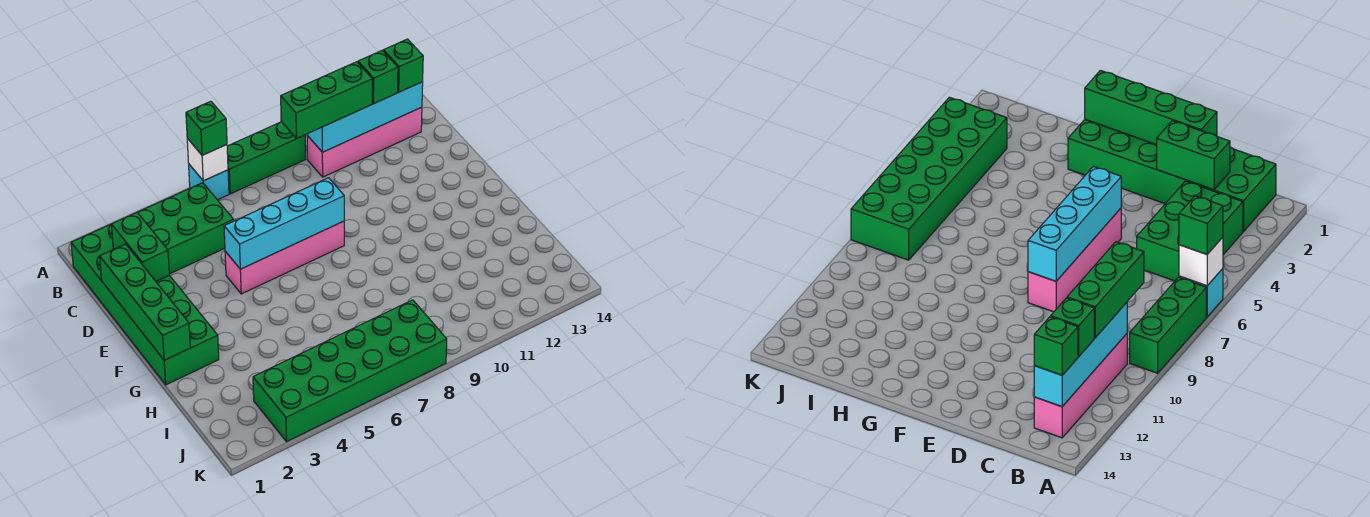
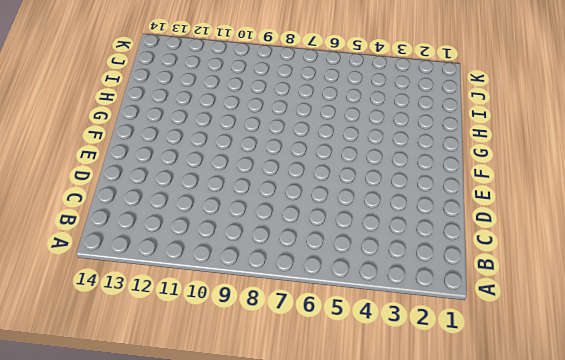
none -> cyan brick A6 level 1
none -> green brick A7:A9 level 1
none -> green brick B1:G2 level 1

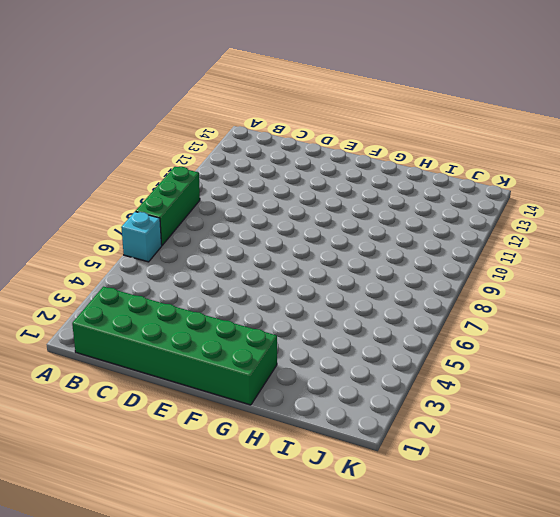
none -> green brick B3:C5 level 1
none -> pink brick B10:B13 level 1
none -> pink brick E5:E8 level 1

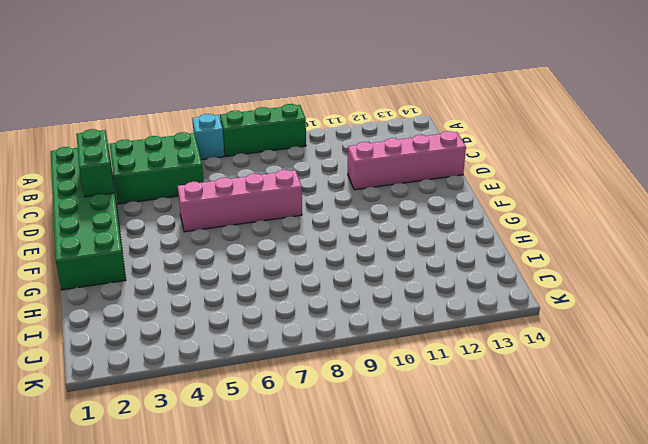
pink brick D11:D14 level 1 -> pink brick B10:B13 level 1
none -> green brick J3:K8 level 1
none -> white brick A6 level 2
none -> cyan brick B10:B13 level 2

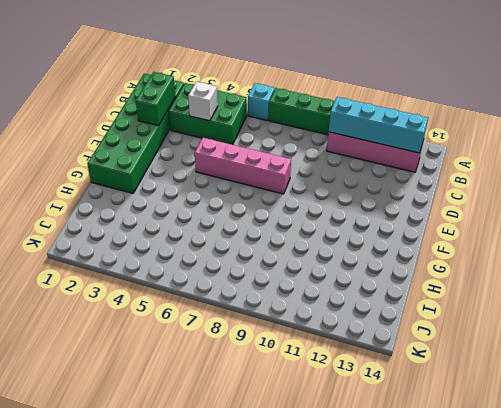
white brick C4 level 2 -> white brick A6 level 2
none -> green brick J3:K8 level 1
none -> green brick D1:G1 level 2
none -> cyan brick E5:E8 level 2

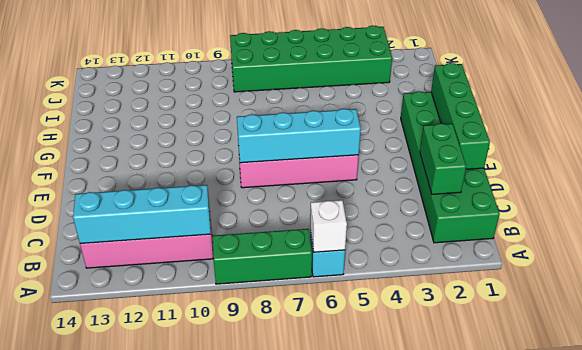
none -> green brick B3:C5 level 1
none -> green brick A6 level 3
none -> green brick B9:B11 level 3

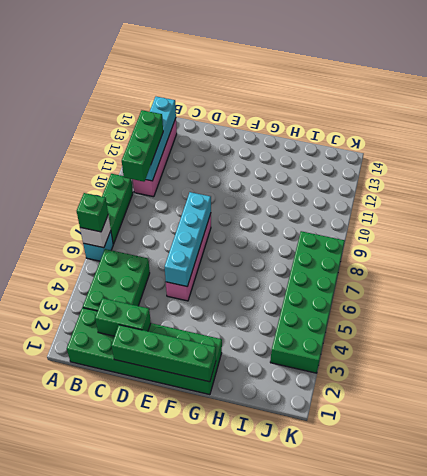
none -> green brick B12 level 3
none -> green brick B13 level 3

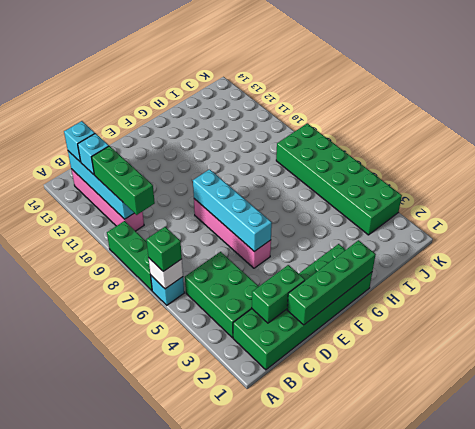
cyan brick B12 level 3 -> green brick B12 level 3
cyan brick B13 level 3 -> green brick B13 level 3

